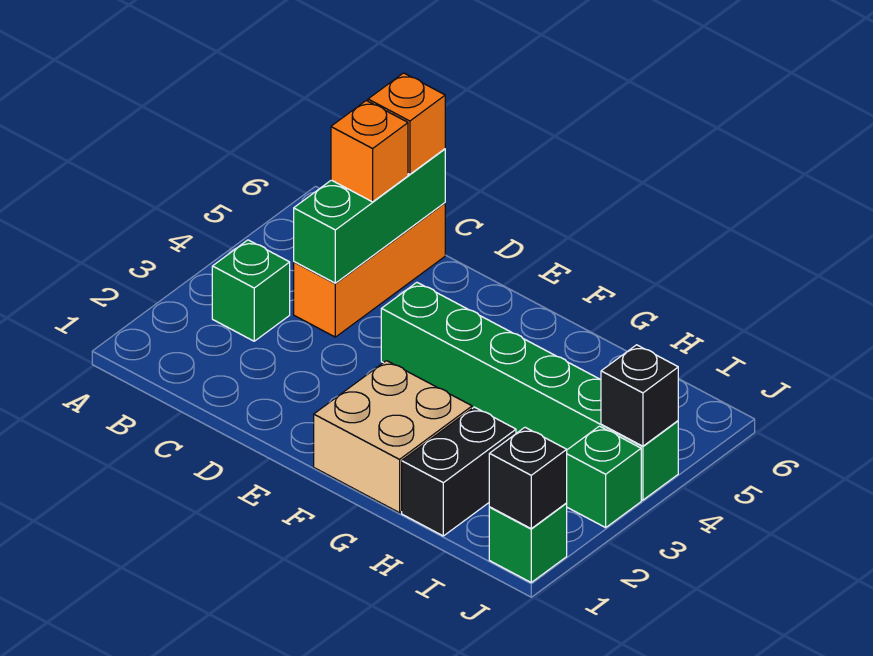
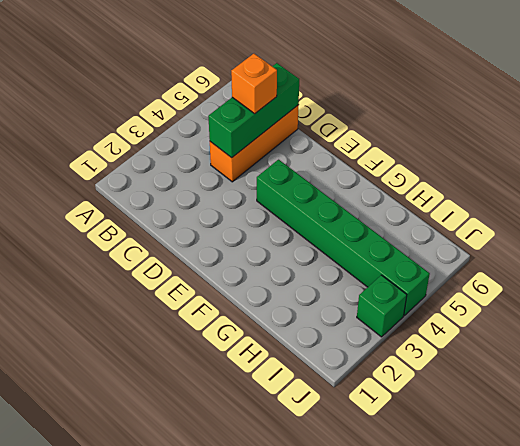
none -> green brick B3 level 1
none -> tan brick F1:G2 level 1
none -> black brick H1:H2 level 1

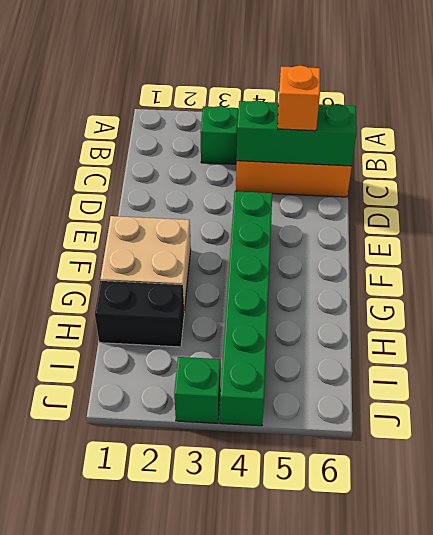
none -> green brick J1 level 1
none -> black brick J1 level 2
none -> black brick J4 level 2

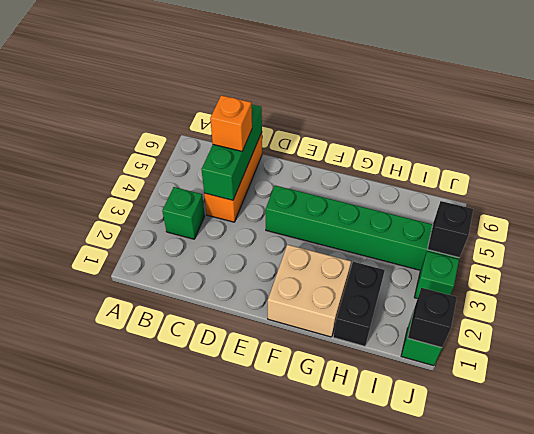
none -> orange brick C6 level 3

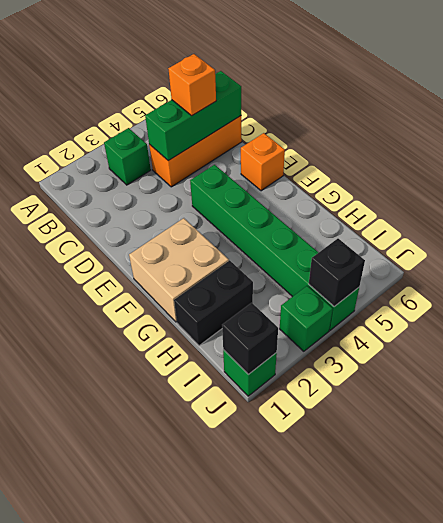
orange brick E6 level 1 -> orange brick C6 level 3

